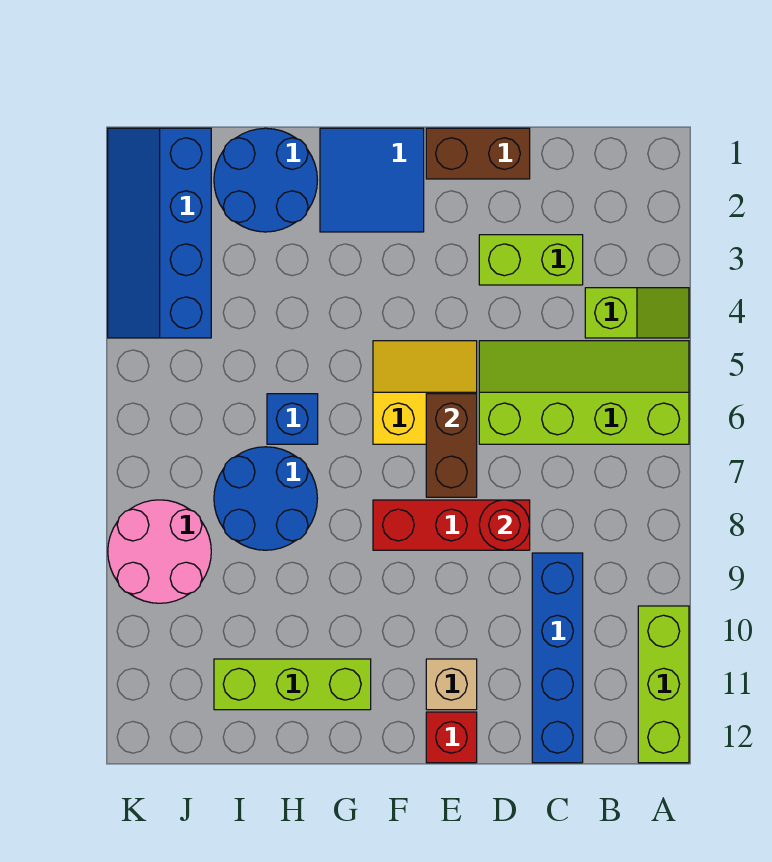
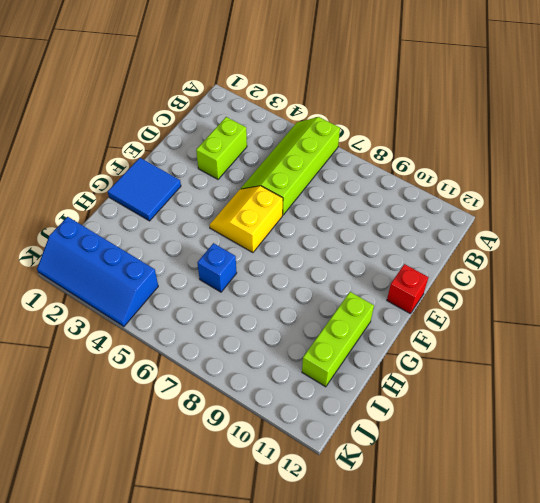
none -> lime slope A4:B4 level 1 top B
none -> lime brick A10:A12 level 1
none -> blue brick C9:C12 level 1

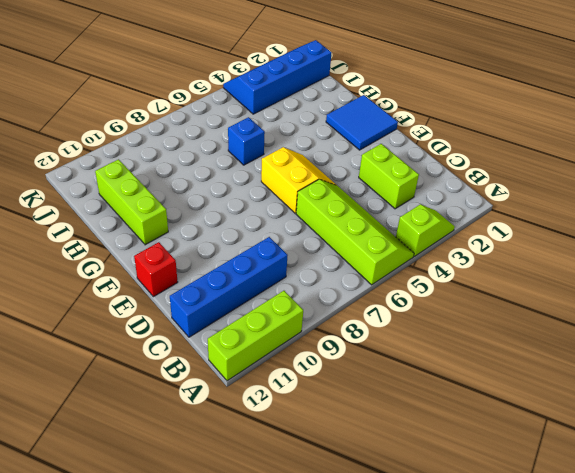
lime slope A3:A4 level 1 top 4 -> lime slope A4:B4 level 1 top B
none -> brown brick D1:E1 level 1
none -> red brick D8:F8 level 1
none -> tan brick E11 level 1

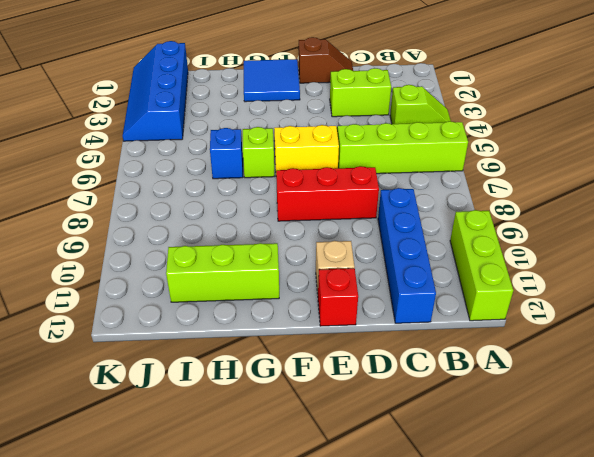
brown slope D1:E1 level 1 top E -> brown brick D1:E1 level 1
lime brick G6 level 1 -> none
none -> blue round brick H1:I2 level 1
none -> blue round brick H7:I8 level 1
none -> pink round brick J8:K9 level 1

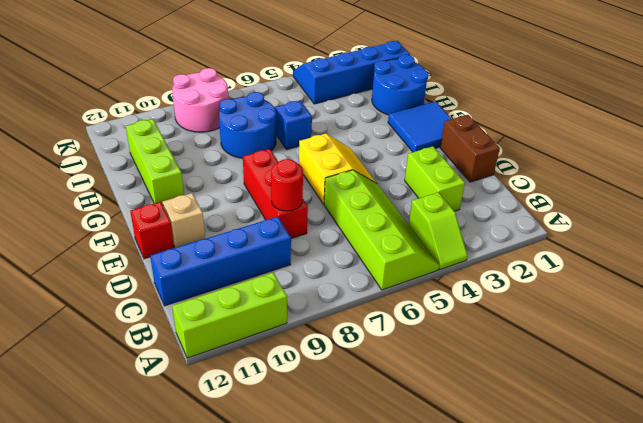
none -> brown brick E6:E7 level 2

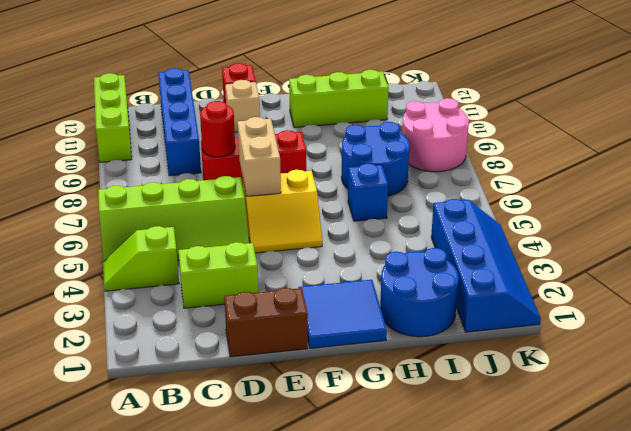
tan brick E6:E7 level 2 -> brown brick E6:E7 level 2

